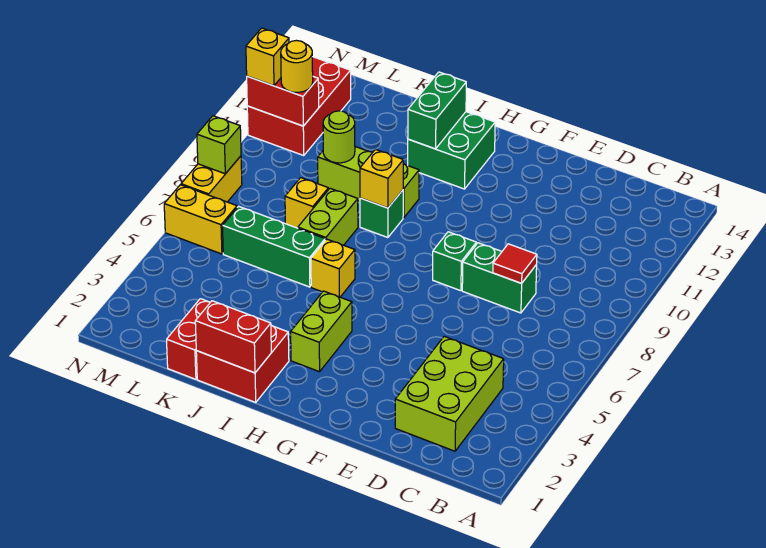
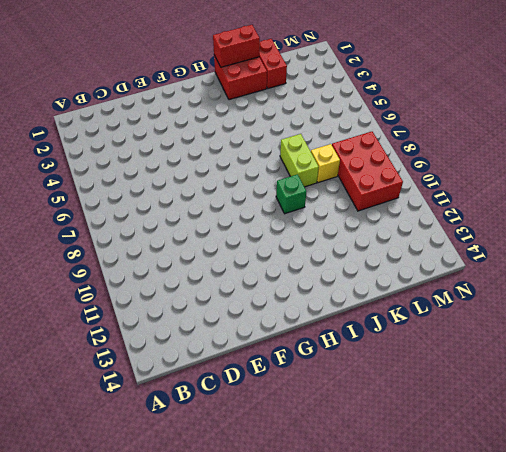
red brick L8:M10 level 1 -> red brick M11:N13 level 1
none -> lime brick C2:D4 level 1
none -> green brick D8:E8 level 1
none -> green brick F8 level 1

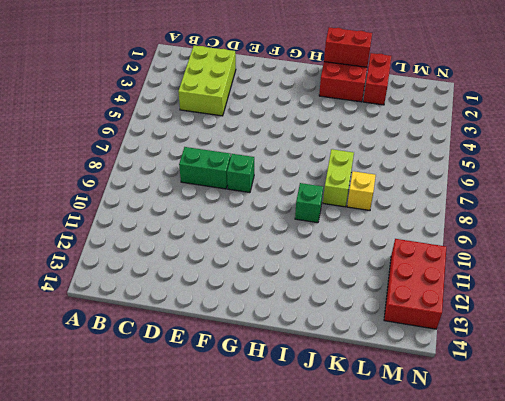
none -> lime brick H3:H4 level 1
none -> green brick H12:I13 level 1
none -> yellow brick I6 level 1

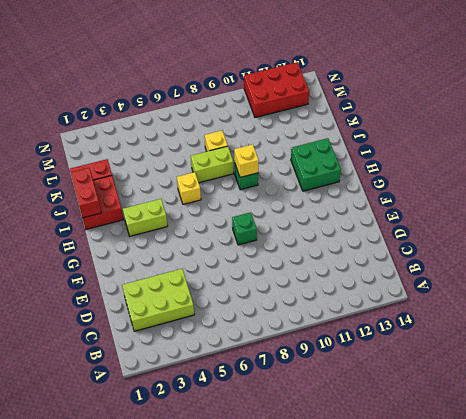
none -> green brick D8:E8 level 1
none -> lime brick I10:K10 level 1
none -> green brick J6:L6 level 1

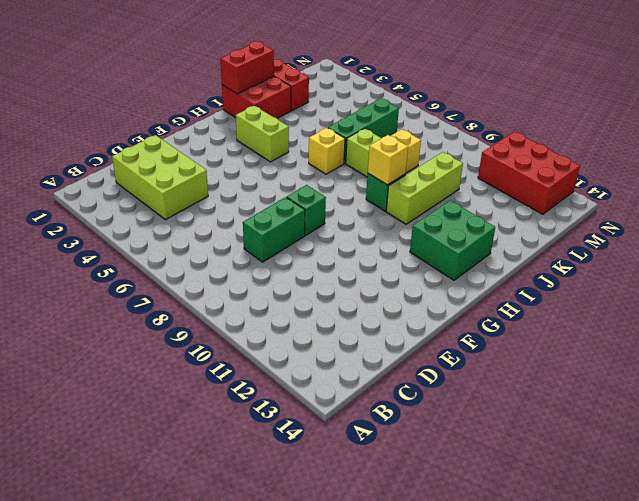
none -> yellow brick M6:N6 level 1
none -> yellow brick N7:N8 level 1
none -> red tile D8 level 2

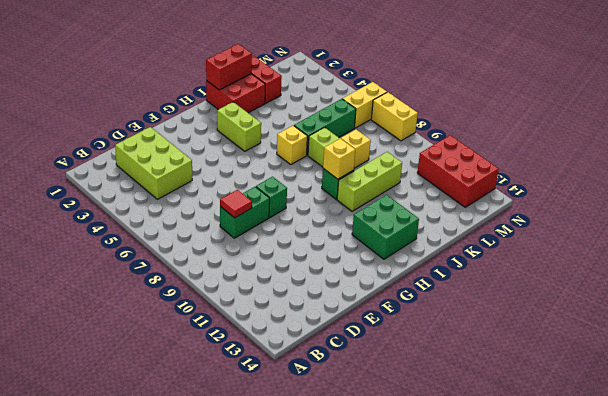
none -> green brick I12:I13 level 2
none -> lime round brick K10 level 2
none -> red brick M11:N11 level 2

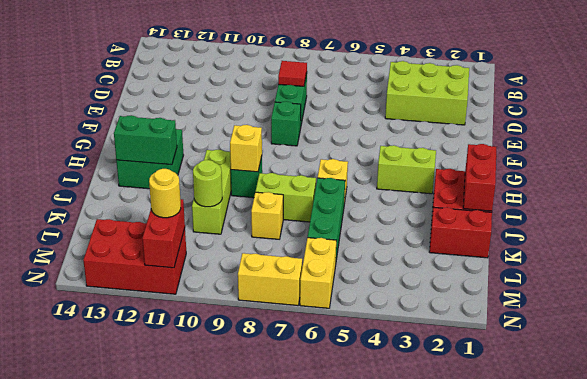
none -> lime brick N8 level 2
none -> yellow brick N11 level 3

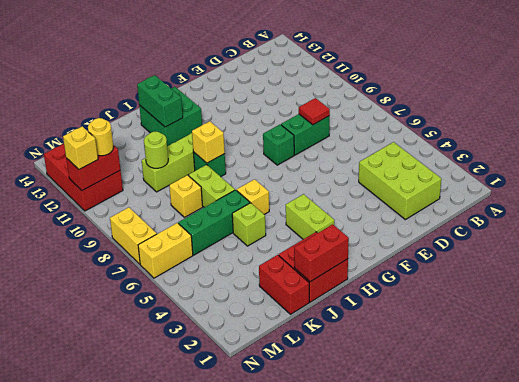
lime brick J5 level 1 -> lime brick N8 level 2

